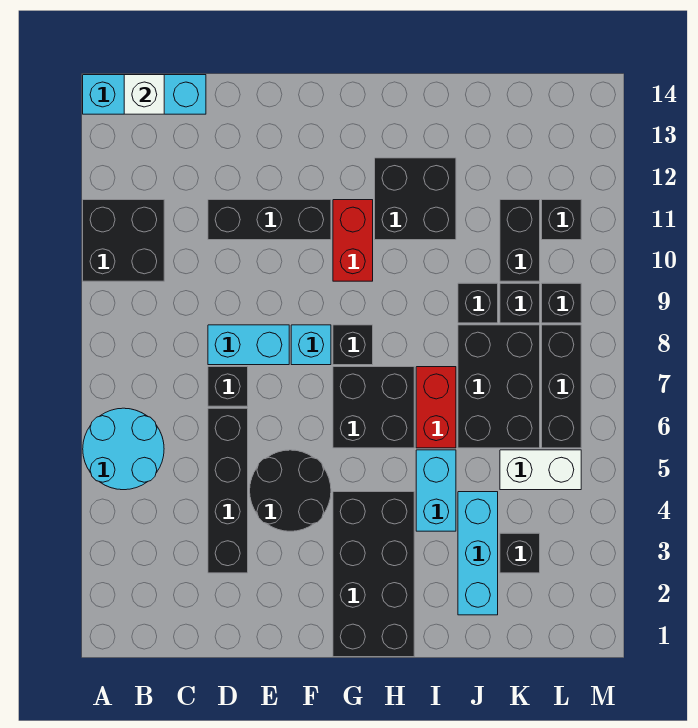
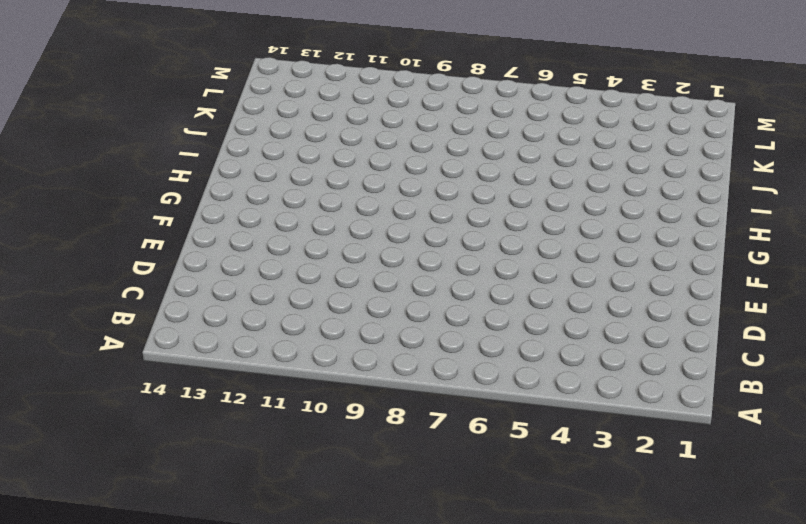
none -> cyan round brick A5:B6 level 1
none -> black brick A10:B11 level 1
none -> cyan brick A14:C14 level 1

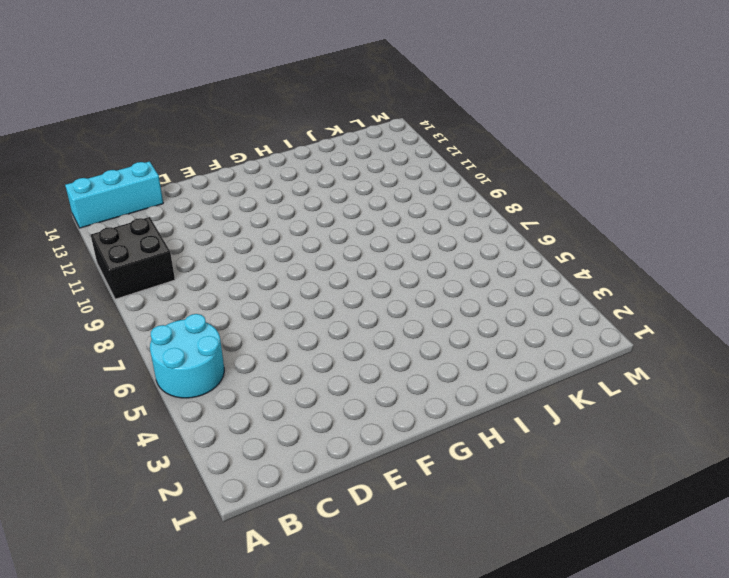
none -> black brick D3:D6 level 1
none -> black brick D7 level 1
none -> cyan brick D8:E8 level 1

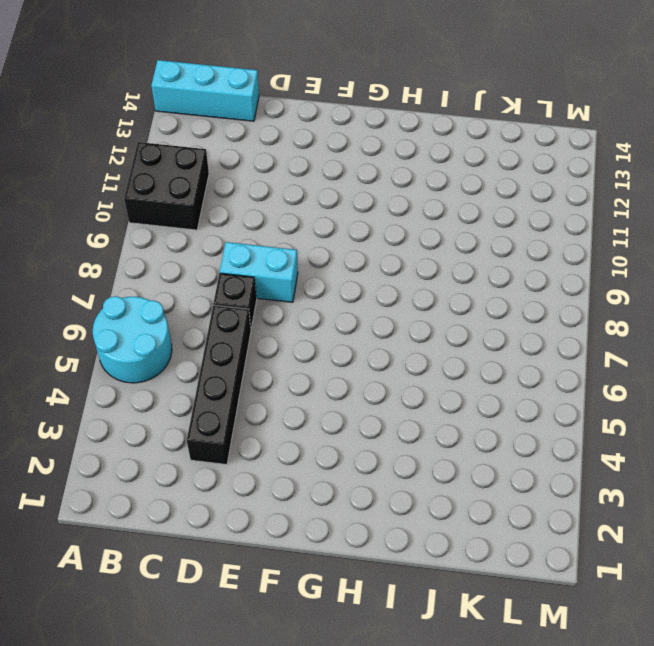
none -> black brick D11:F11 level 1
none -> black round brick E4:F5 level 1
none -> cyan brick F8 level 1

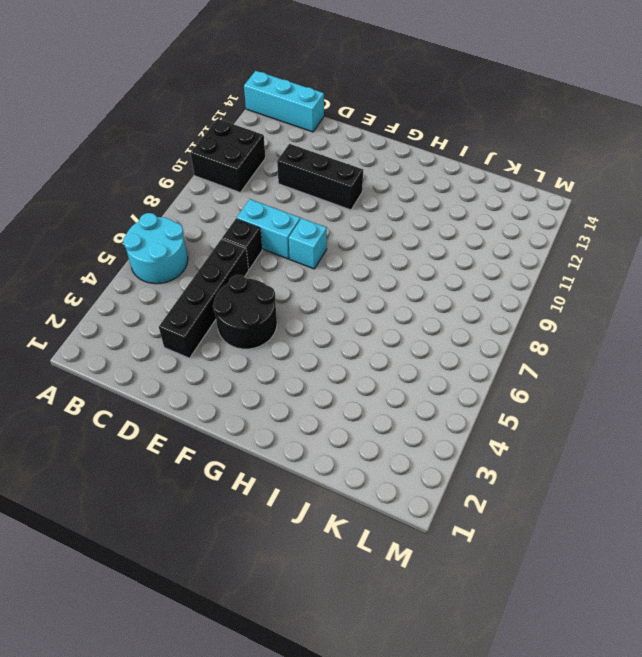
none -> black brick G1:H4 level 1
none -> black brick G6:H7 level 1
none -> black brick G8 level 1

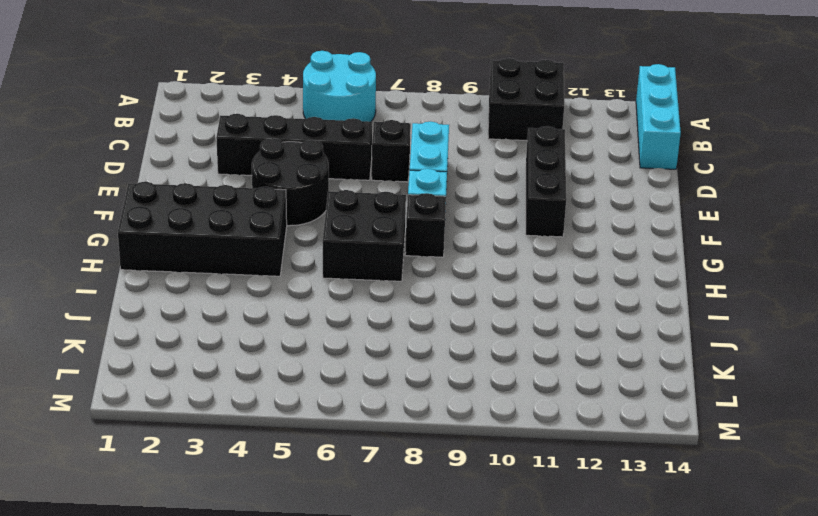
none -> red brick G10:G11 level 1
none -> black brick H11:I12 level 1
none -> cyan brick I4:I5 level 1

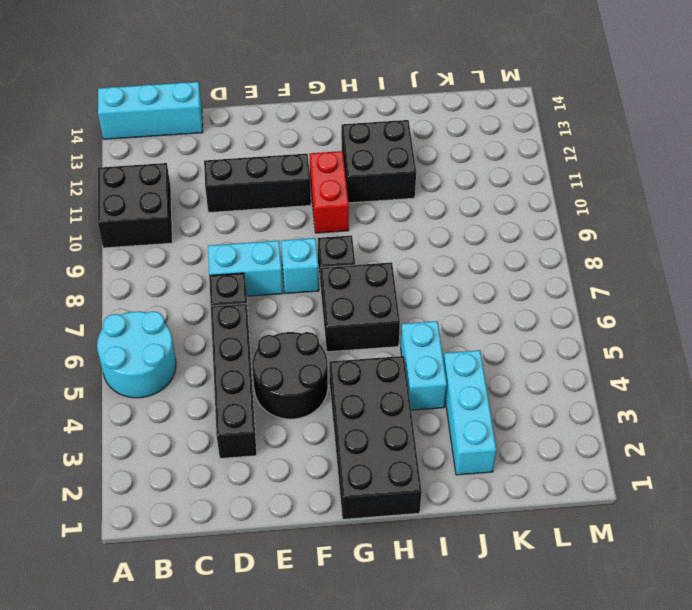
none -> red brick I6:I7 level 1
none -> black brick J6:K8 level 1
none -> black brick J9 level 1

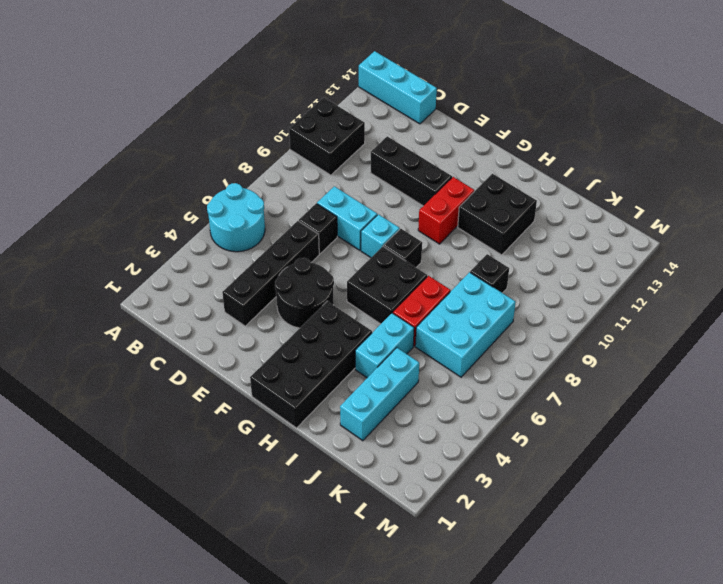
cyan brick J6:K8 level 1 -> black brick J6:K8 level 1
none -> black brick K3 level 1
none -> white brick K5:L5 level 1
none -> black brick K9 level 1

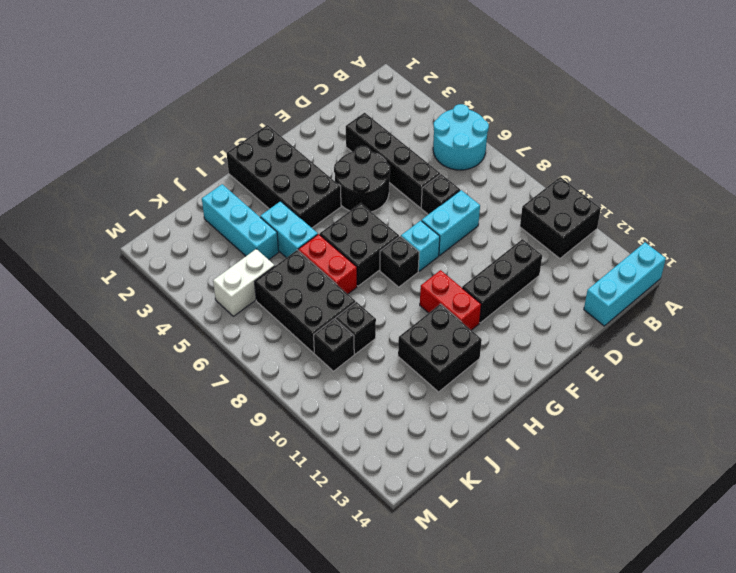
none -> black brick K3 level 1
none -> black brick K10:K11 level 1
none -> black brick L6:L8 level 1

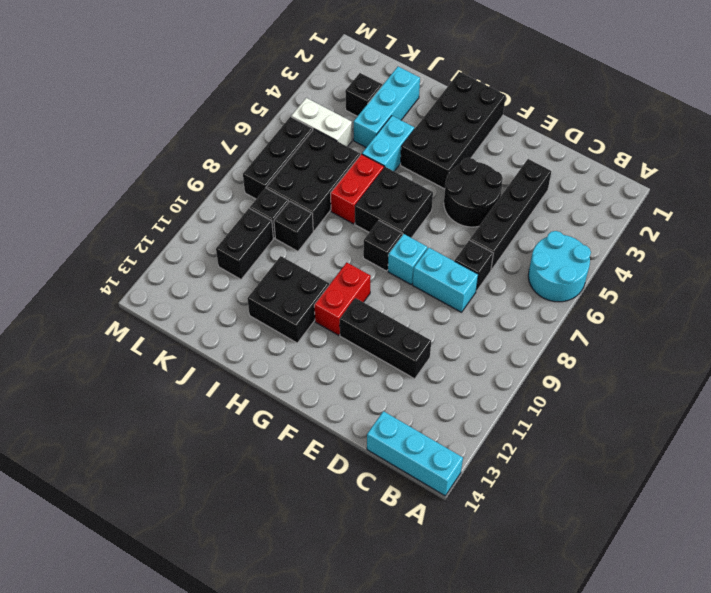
none -> black brick A10:B11 level 1
none -> black brick L9 level 1
none -> black brick L11 level 1

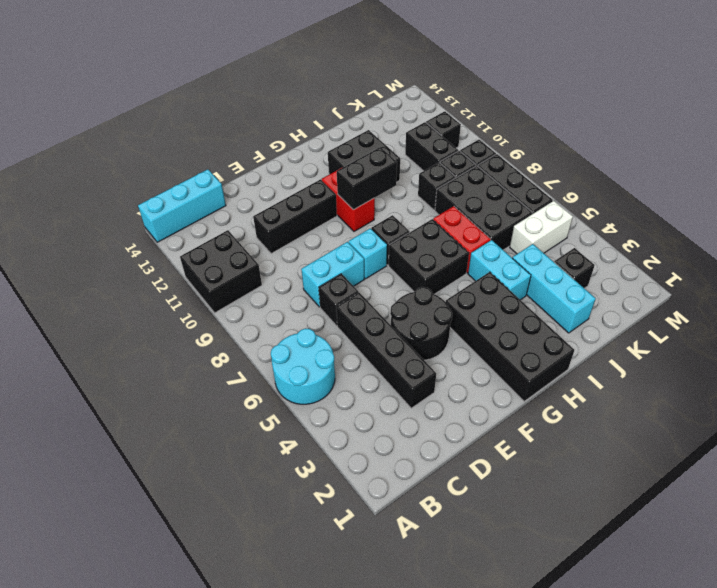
black brick G10:H10 level 2 -> none
none -> white brick B14 level 2

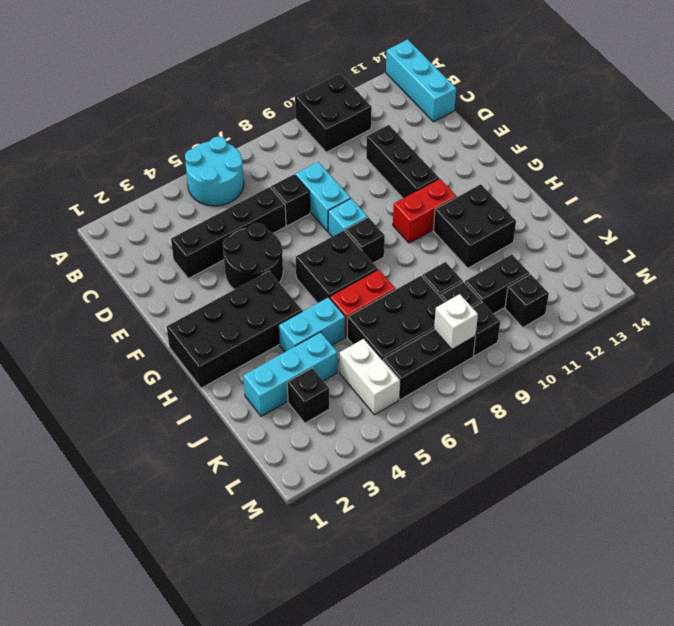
white brick L8 level 2 -> white brick B14 level 2

